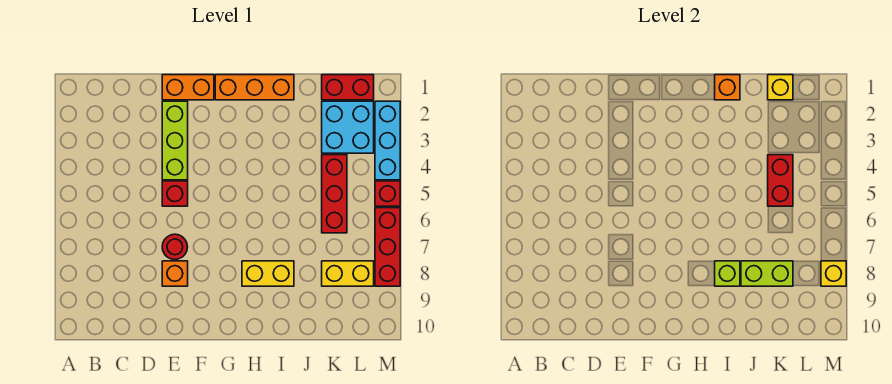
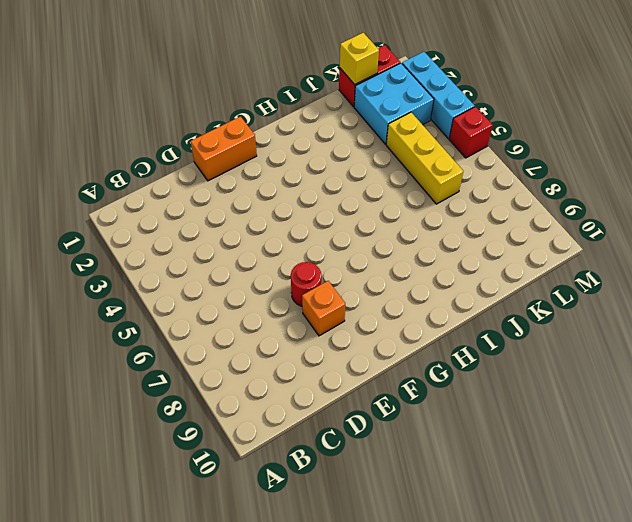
yellow brick K4:K6 level 1 -> red brick K4:K6 level 1
none -> lime brick E2:E4 level 1
none -> red brick E5 level 1
none -> orange brick G1:I1 level 1

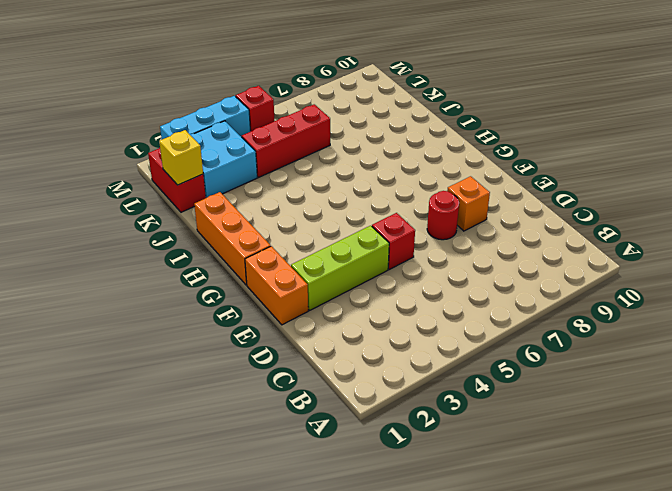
none -> yellow brick H8:I8 level 1
none -> yellow brick K8:L8 level 1
none -> red brick M6:M8 level 1

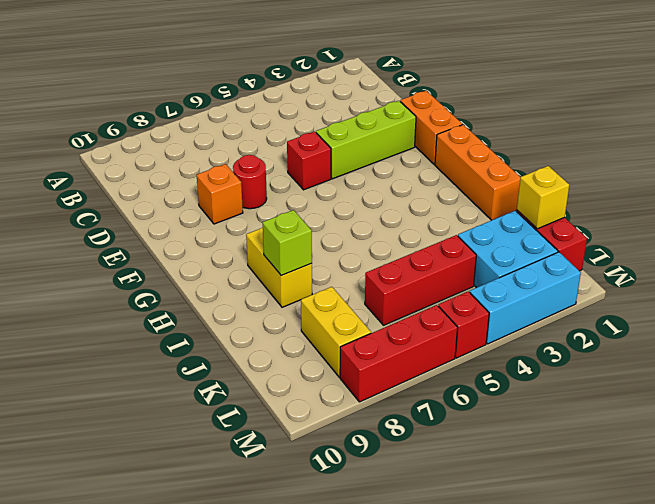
none -> orange brick I1 level 2
none -> lime brick J8:K8 level 2
none -> red brick K4:K5 level 2

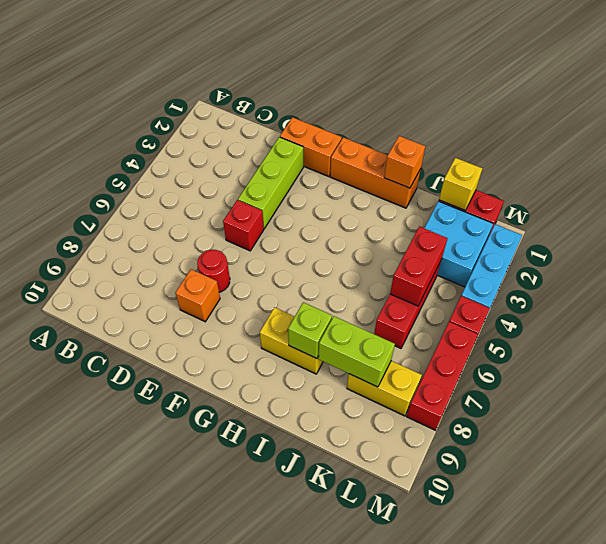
none -> yellow brick M8 level 2

